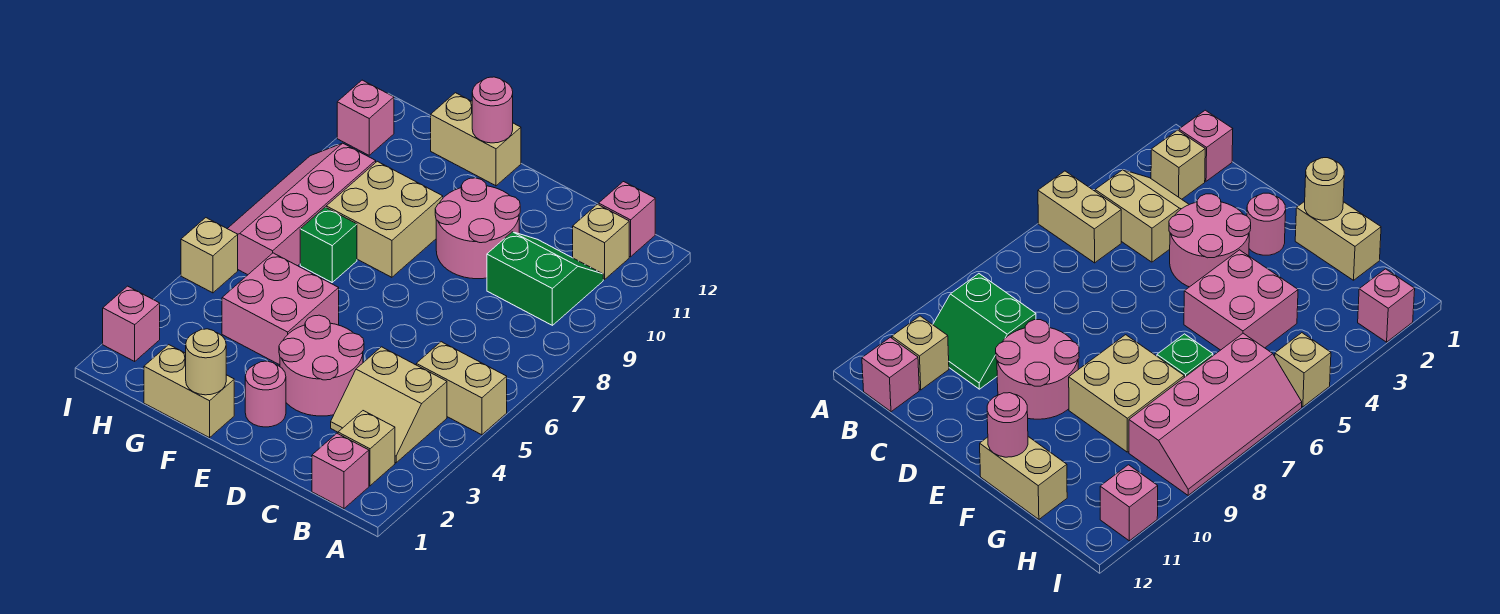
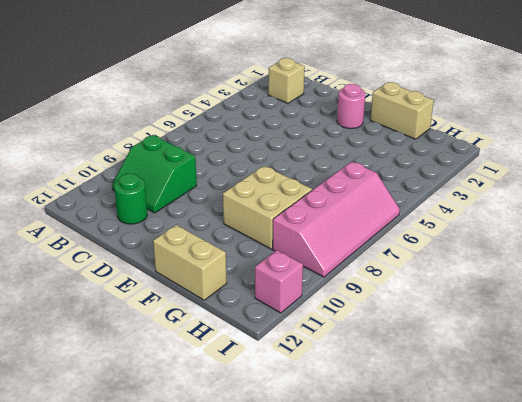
green round brick C11 level 1 -> none
none -> tan brick A5:B5 level 1
none -> pink brick B1 level 1
none -> tan slope B3:C4 level 1 top 4

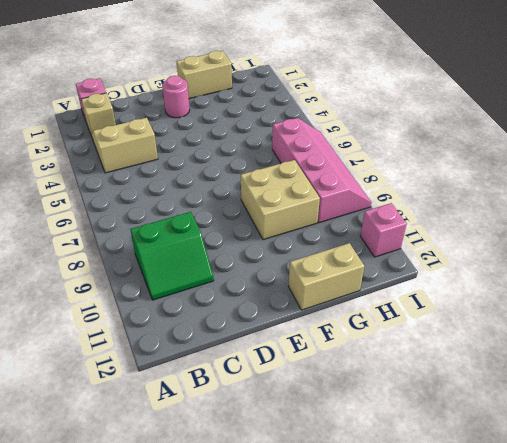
none -> tan brick A5:B5 level 1
none -> tan brick B11 level 1
none -> pink brick B12 level 1

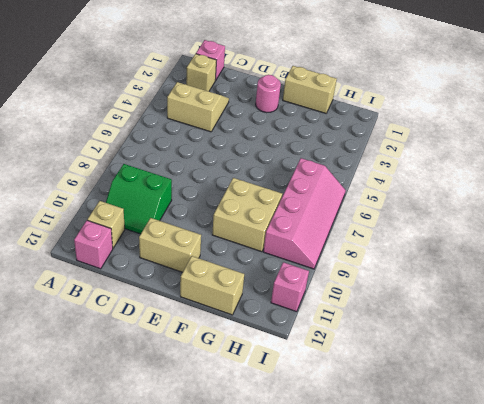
tan brick D11:E11 level 1 -> tan brick A5:B5 level 1
none -> pink round brick D3:E4 level 1
none -> pink round brick D9:E10 level 1
none -> pink brick F4:G5 level 1

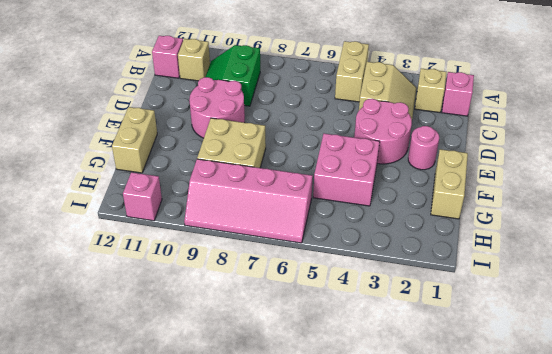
none -> green brick G7 level 1
none -> pink brick I2 level 1
none -> tan brick I5 level 1

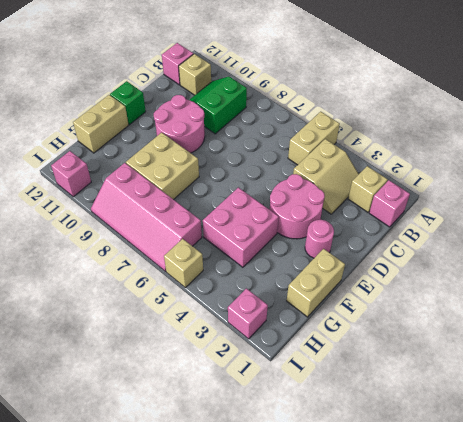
green brick E12 level 1 -> green brick G7 level 1
none -> tan round brick F1 level 2
none -> pink round brick F12 level 2

